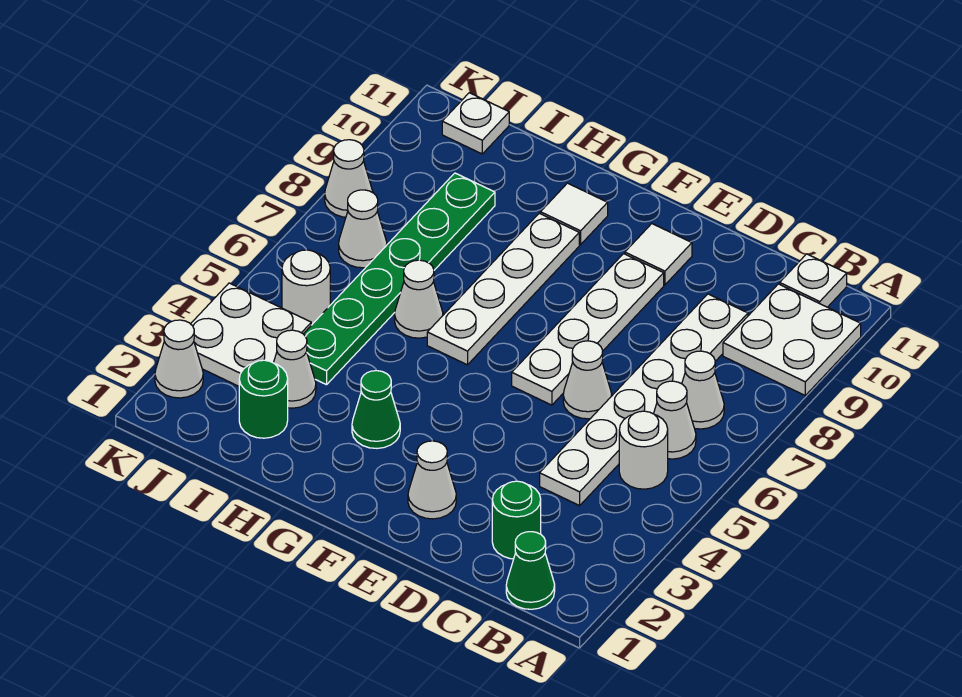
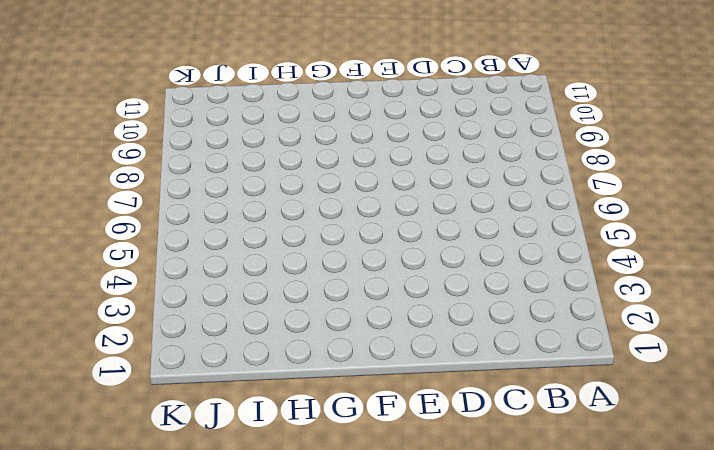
none -> white plate A9:B10 level 1
none -> green cone B1 level 1
none -> white round brick B5 level 1

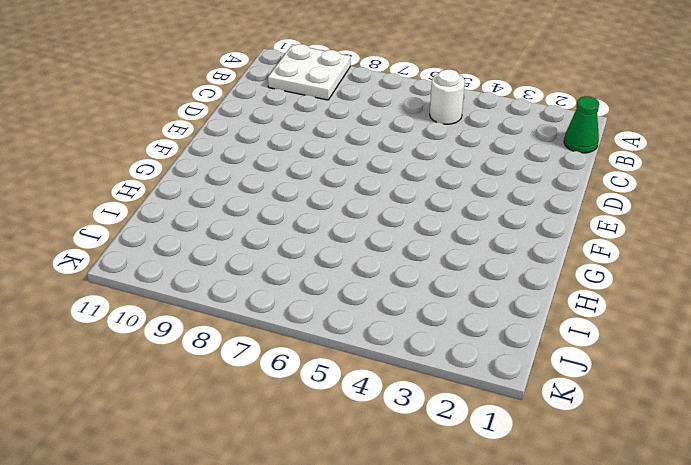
none -> white cone B6 level 1
none -> white cone B7 level 1
none -> white plate B11 level 1

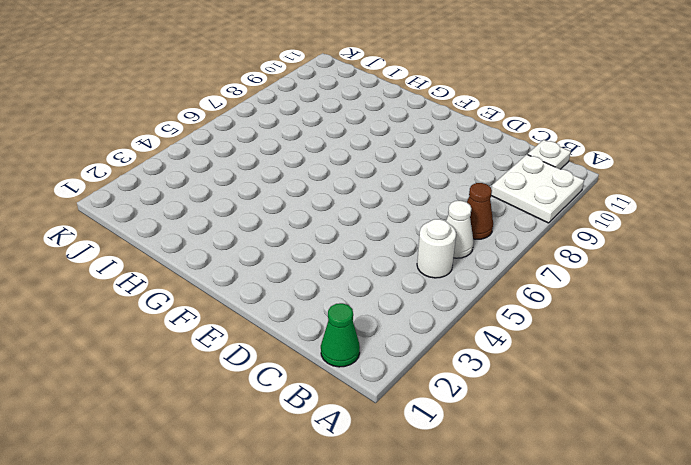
brown cone B7 level 1 -> white cone B7 level 1
none -> green round brick C2 level 1
none -> white plate C4:C9 level 1
none -> white cone D6 level 1

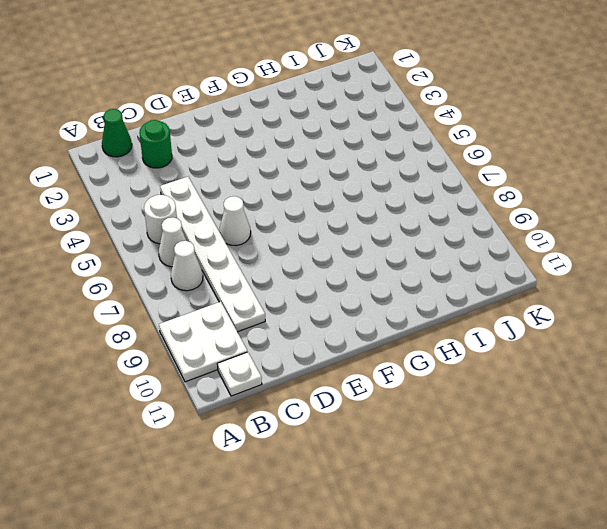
none -> white cone E2 level 1
none -> white plate E6:E9 level 1
none -> white tile E10 level 1

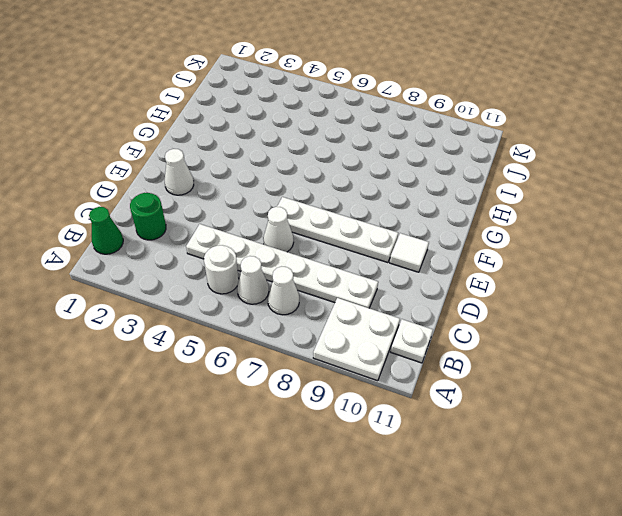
none -> green cone G3 level 1
none -> white plate G6:G9 level 1
none -> white tile G10 level 1

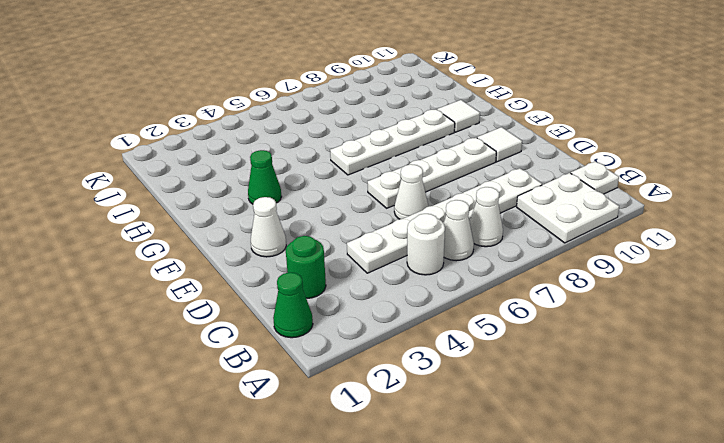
none -> white cone H6 level 1
none -> green round brick I2 level 1
none -> white cone I3 level 1

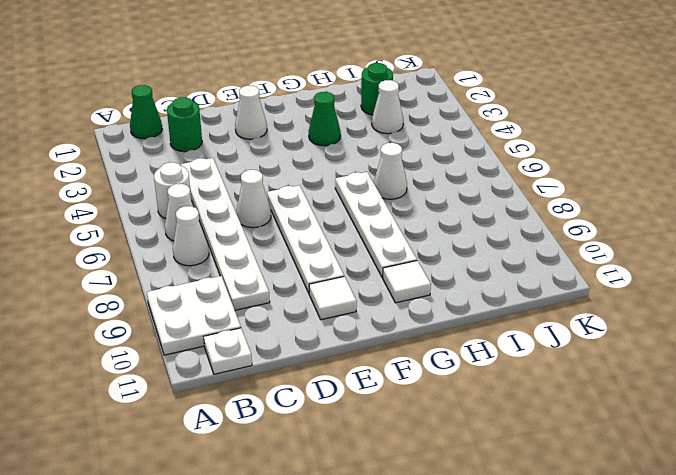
none -> green plate I4:I9 level 1
none -> white plate J3:K4 level 1
none -> white round brick J5 level 1

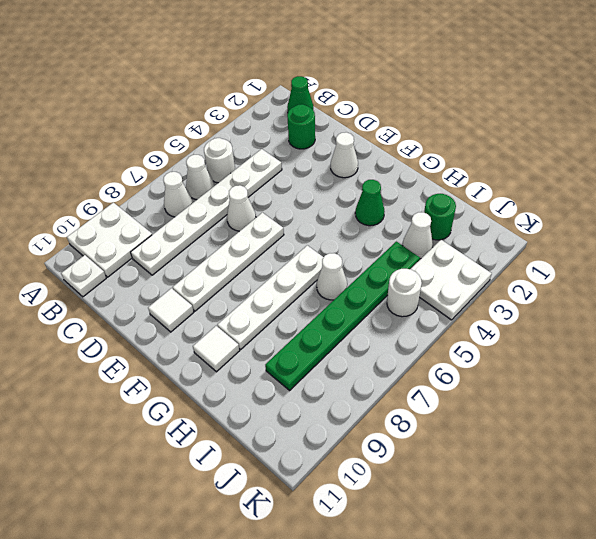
none -> white cone J7 level 1
none -> white plate J11 level 1
none -> white cone K2 level 1

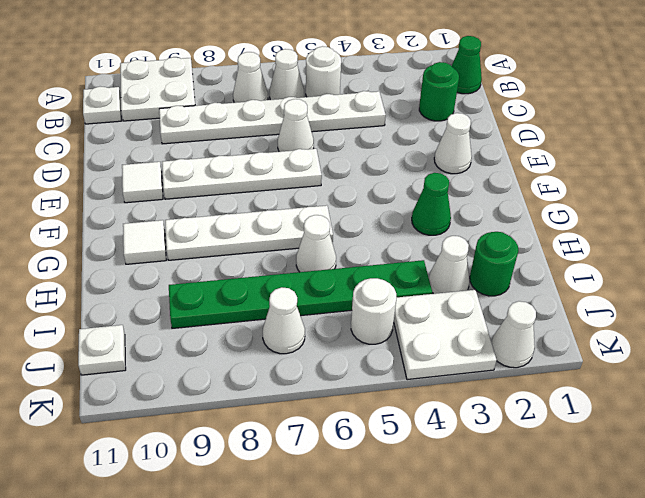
none -> white cone K8 level 1

